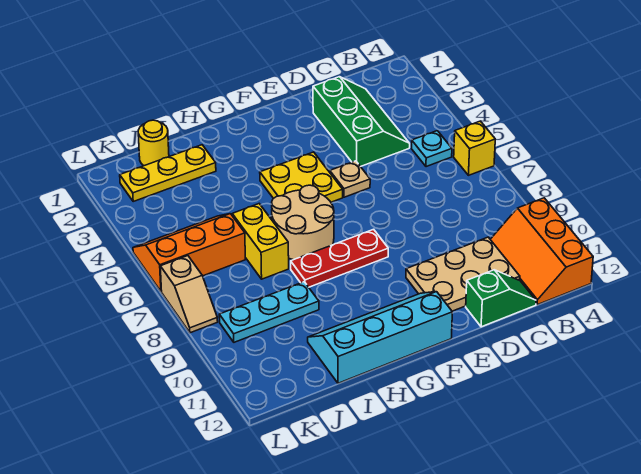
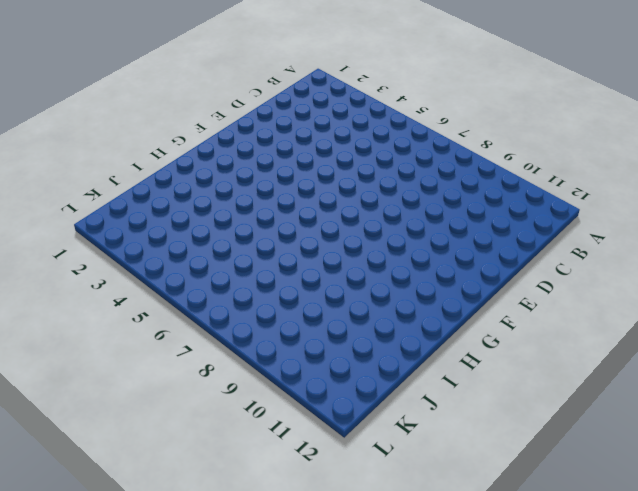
none -> yellow brick A6 level 1
none -> orange slope A10:B12 level 1 top A
none -> cyan plate B5 level 1

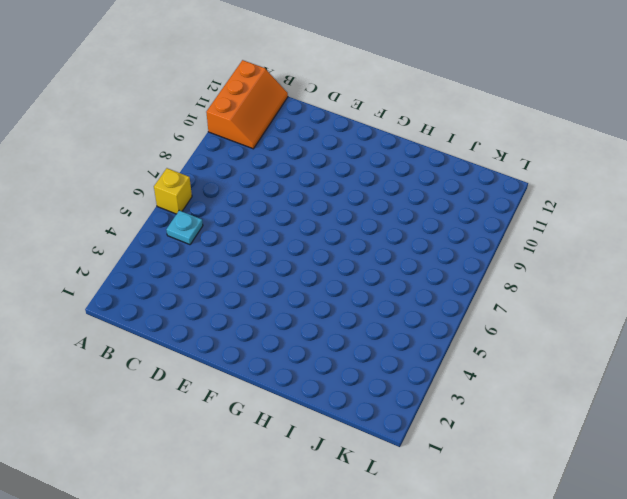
none -> green slope C2:D4 level 1 top D
none -> tan plate C10:E11 level 1
none -> green slope C12:D12 level 1 top D

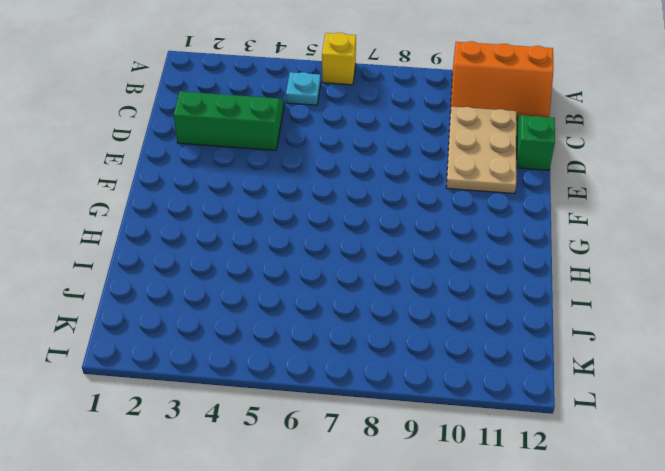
none -> tan plate E5 level 1
none -> yellow plate F4:G5 level 1
none -> red plate F8:H8 level 1

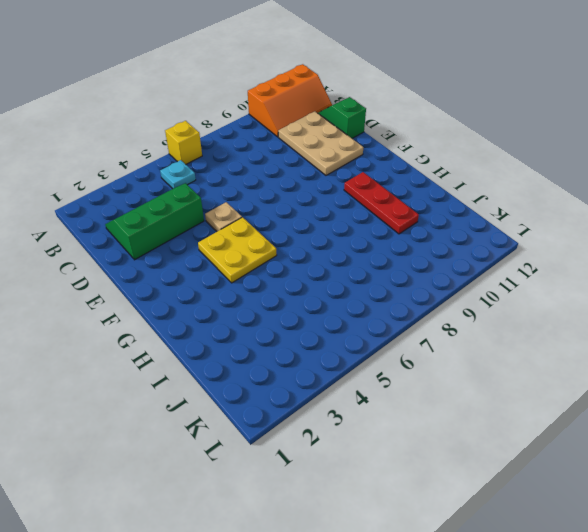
red plate G10:I10 level 1 -> red plate F8:H8 level 1
none -> cyan slope F11:I12 level 1 top 12
none -> tan round brick G6:H7 level 1
none -> yellow plate I2:K2 level 1

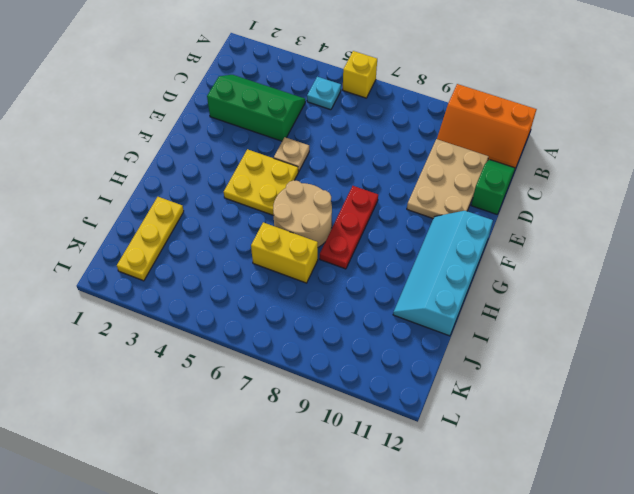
none -> cyan plate I9:K9 level 1
none -> yellow round brick J1 level 1
none -> orange slope J5:L6 level 1 top 6

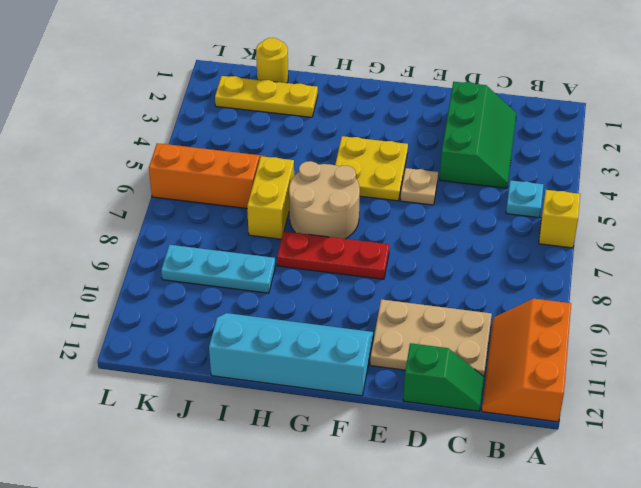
none -> tan slope L7:L8 level 1 top 7

